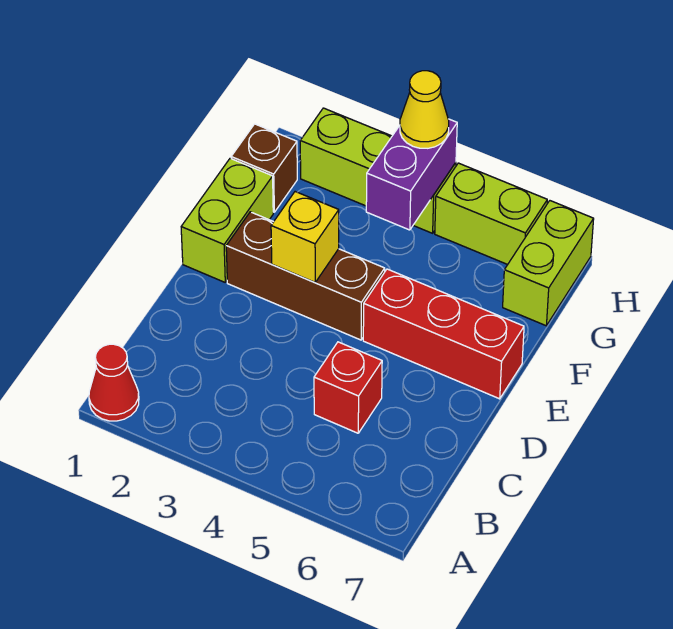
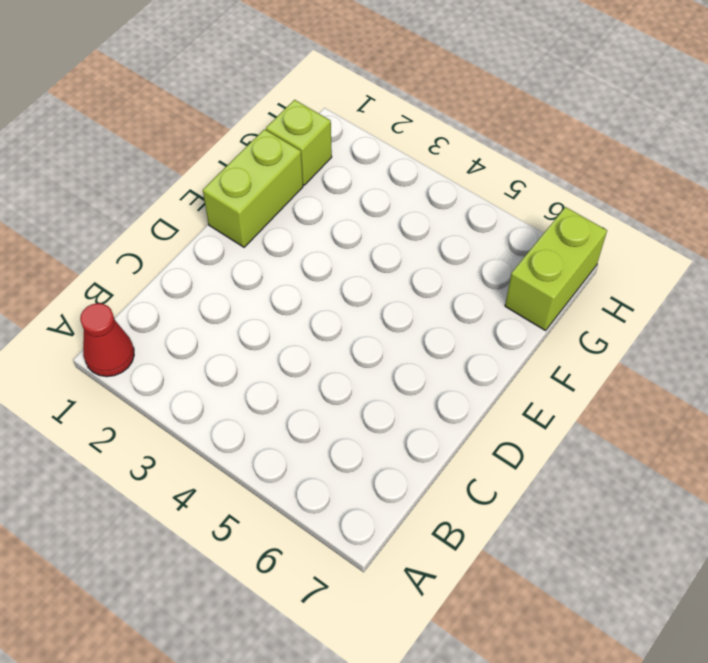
lime brick G1 level 1 -> brown brick G1 level 1
none -> red brick C5 level 1
none -> brown brick E2:E4 level 1
none -> red brick E5:E7 level 1

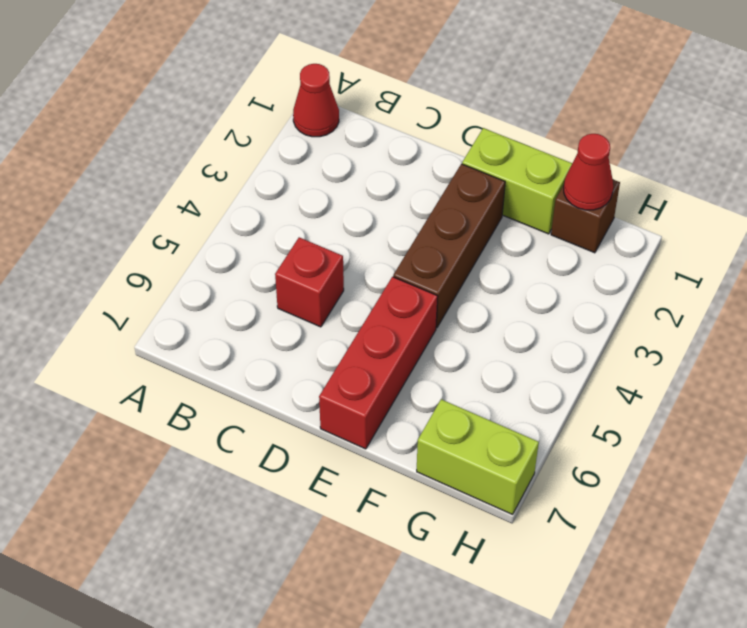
red cone G1 level 2 -> none
none -> lime brick H2:H4 level 1
none -> lime brick H5:H6 level 1
none -> yellow brick E3 level 2

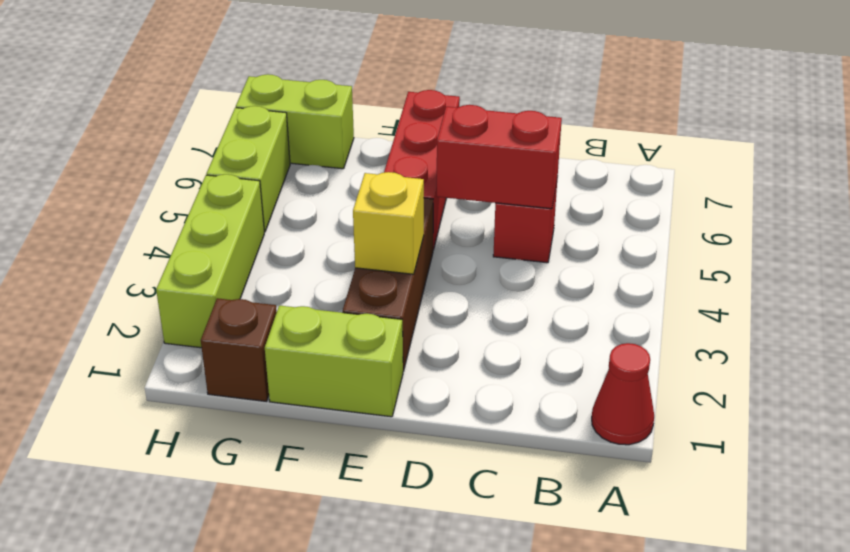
red brick C5:D5 level 2 -> none
none -> purple brick G4:H4 level 2
none -> yellow cone H4 level 3

